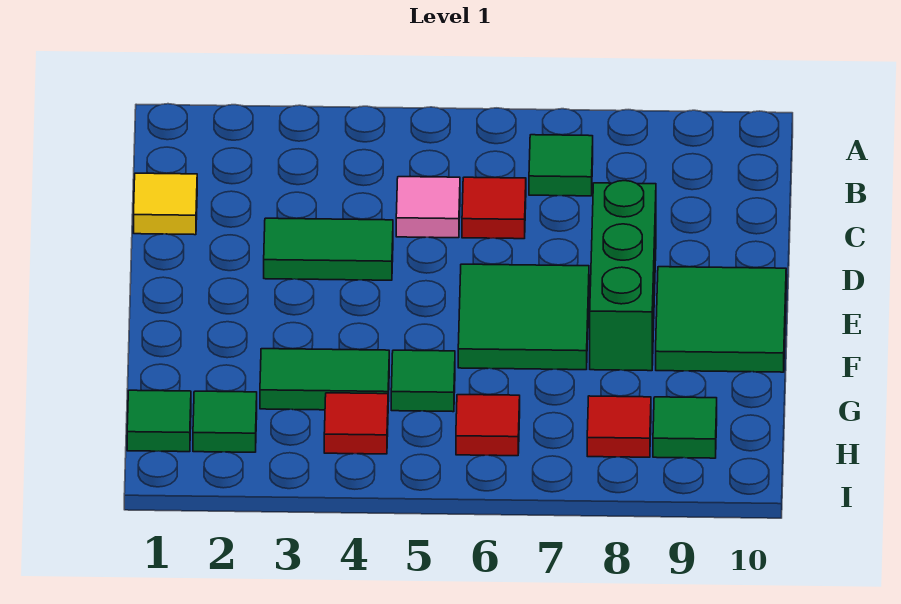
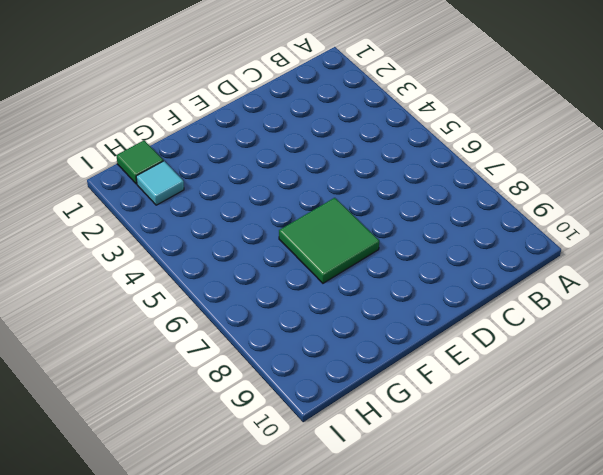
cyan tile H2 level 1 -> green tile H2 level 1
none -> green tile B7 level 1
none -> yellow tile C1 level 1
none -> pink tile C5 level 1

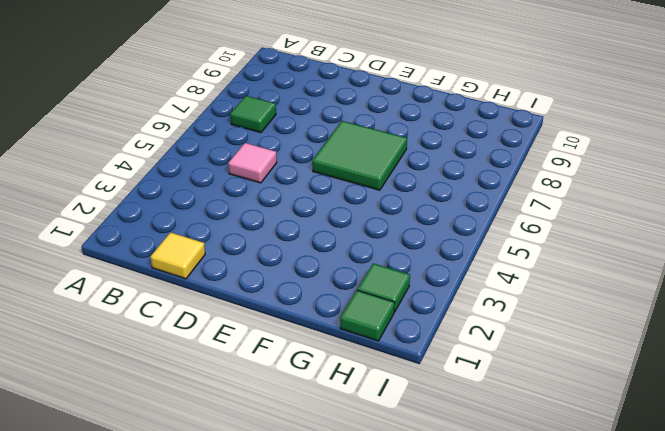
none -> red tile C6 level 1
none -> green tile D3:D4 level 1
none -> green brick D8:F8 level 1

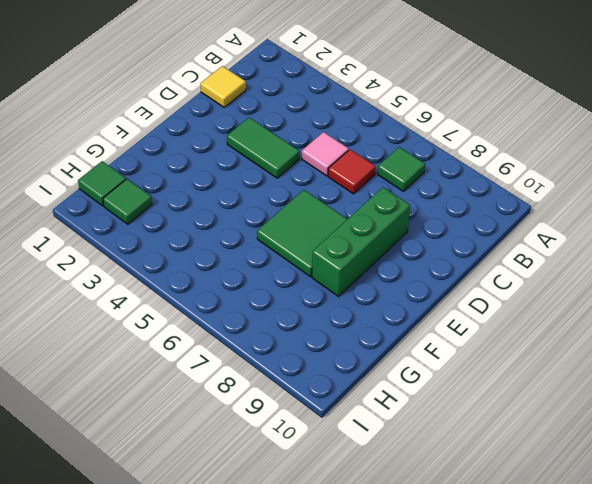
none -> green tile E9:F10 level 1
none -> green tile G3:G4 level 1
none -> green tile G5 level 1

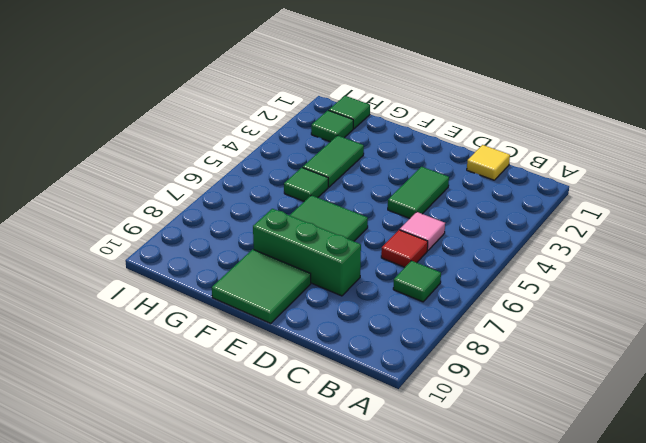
none -> red tile H4 level 1
none -> red tile H6 level 1
none -> red tile H8 level 1

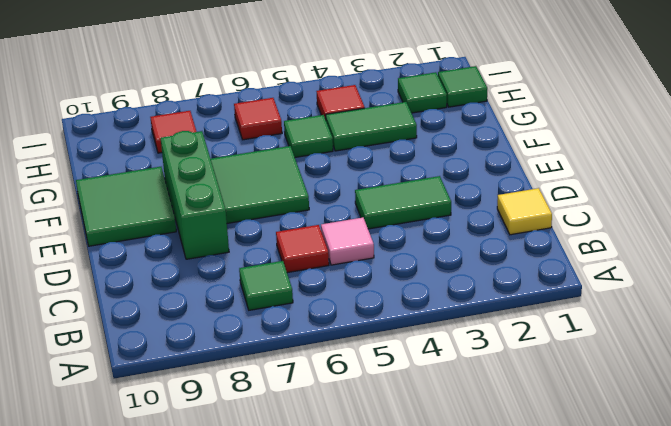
none -> green tile H9 level 1

